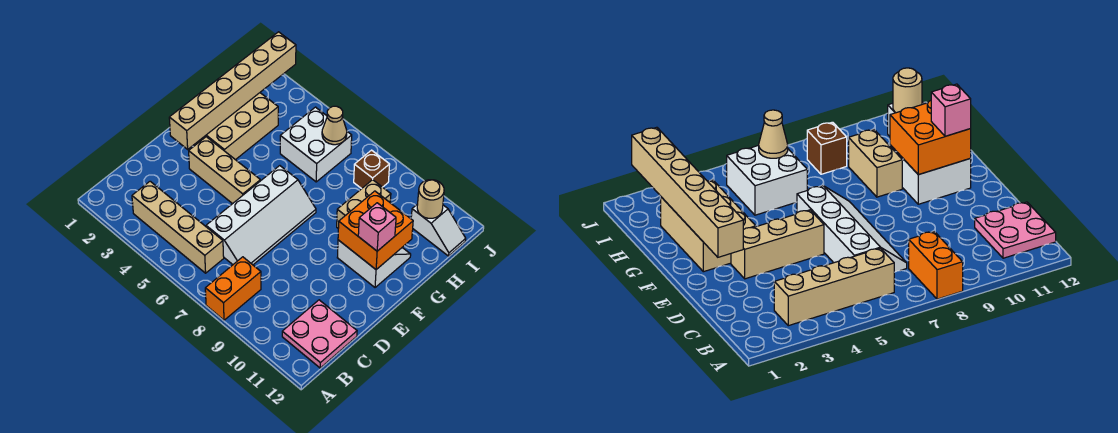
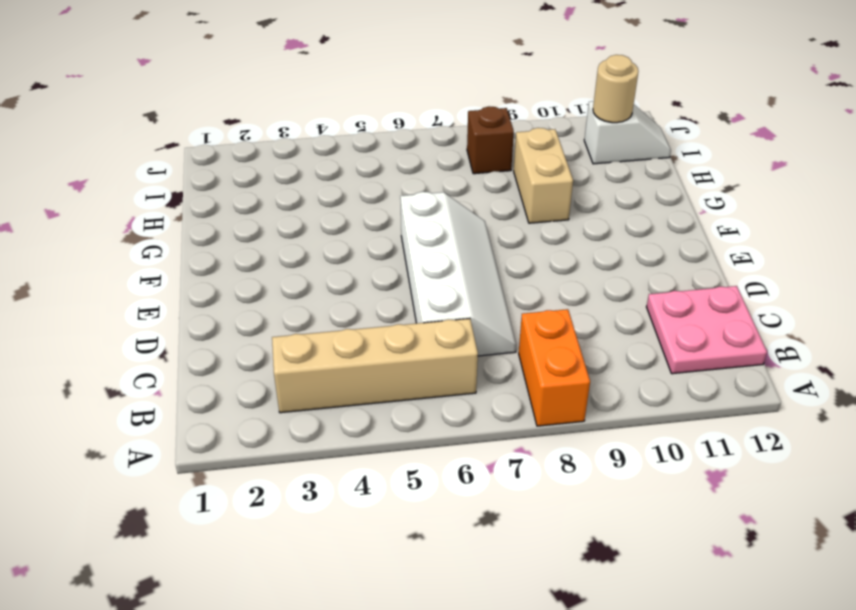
none -> tan brick E3:E5 level 1
none -> tan brick F2:H3 level 1
none -> white slope F10:G11 level 1 top F

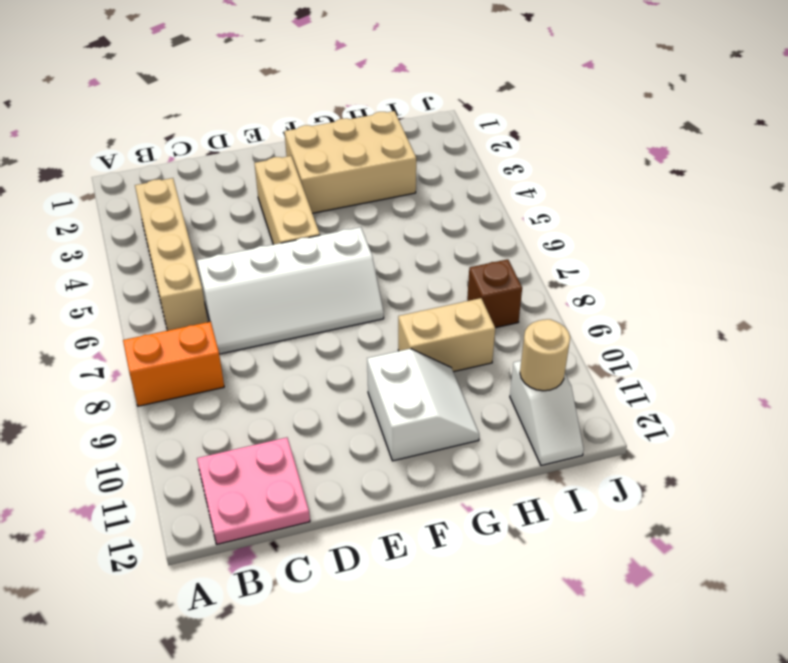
none -> white brick H5:I6 level 1
none -> tan brick E2:J2 level 2
none -> orange brick F10:G11 level 2

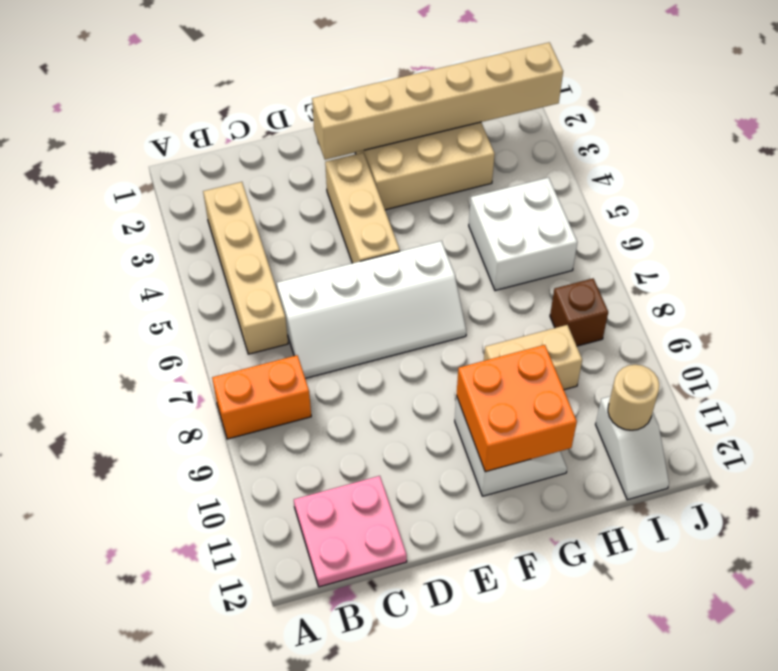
none -> tan cone I6 level 2
none -> pink brick F11 level 3

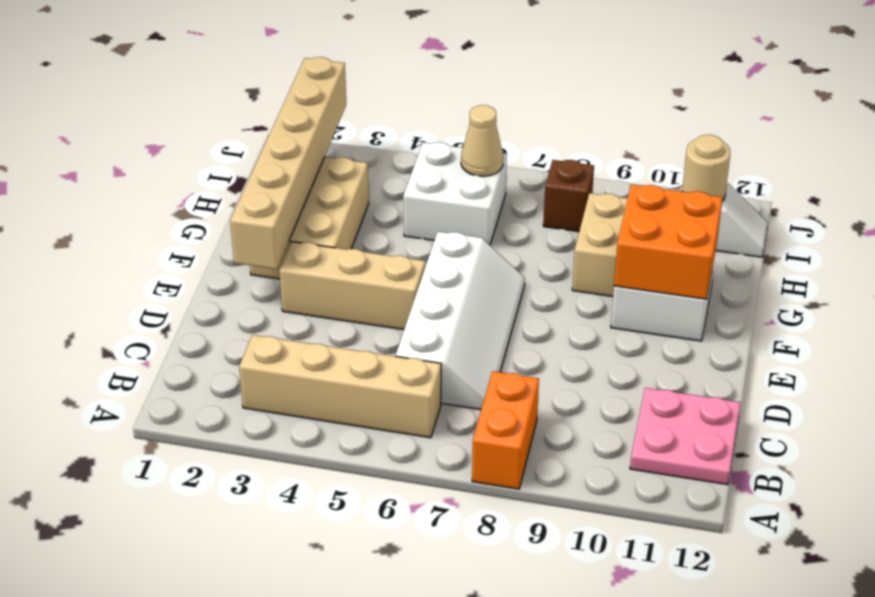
none -> pink brick F11 level 3

